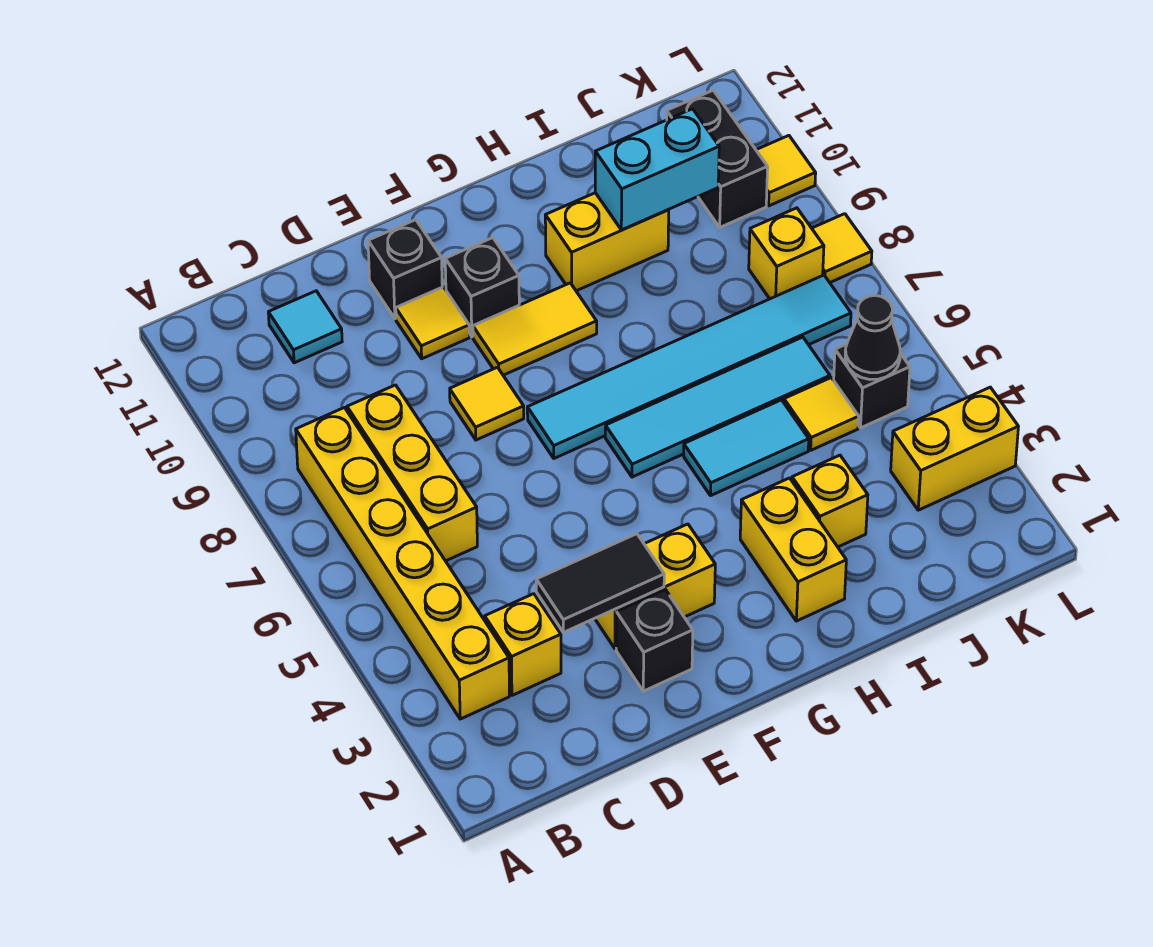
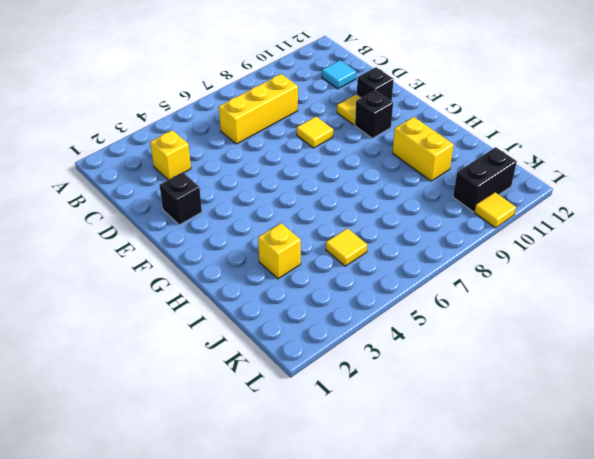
none -> yellow brick B3:B8 level 1
none -> yellow brick E3:F3 level 1
none -> cyan tile F7:K7 level 1

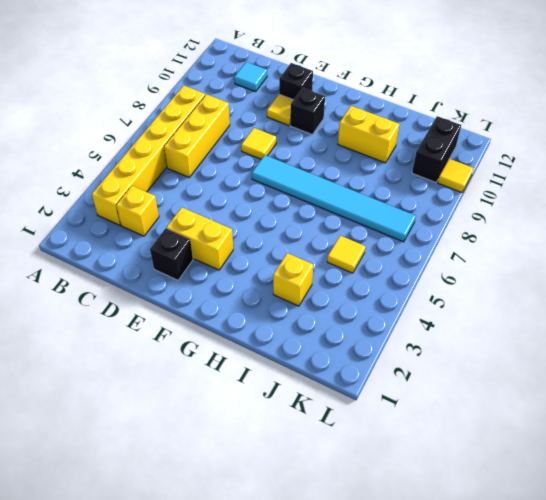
none -> yellow tile F9:G9 level 1
none -> cyan tile G6:J6 level 1
none -> yellow brick H2:H3 level 1

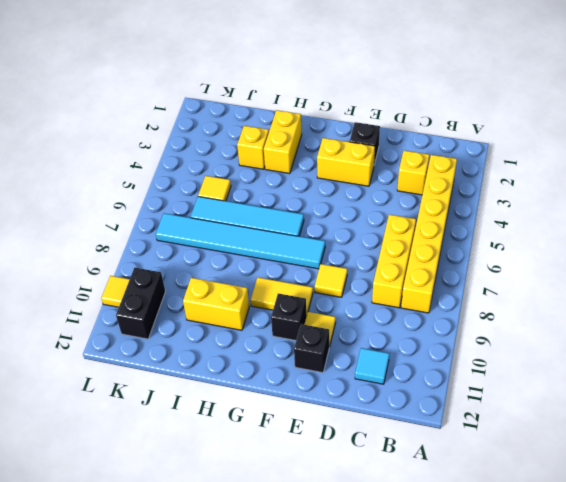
none -> cyan tile H5:I5 level 1
none -> yellow brick K3:L3 level 1
none -> black brick K5 level 1

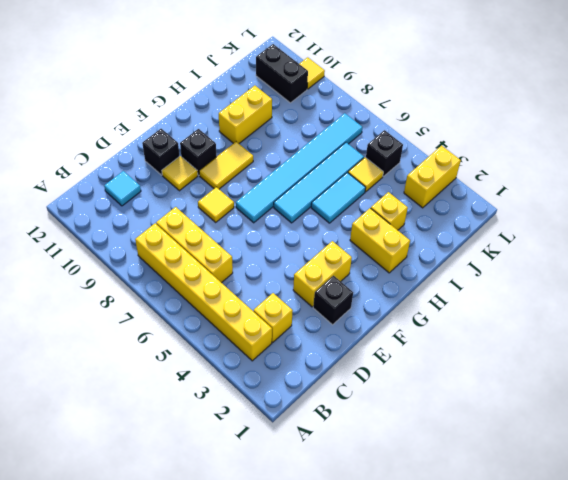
none -> yellow brick K8 level 1
none -> yellow tile L8 level 1
none -> black tile D3:E3 level 2

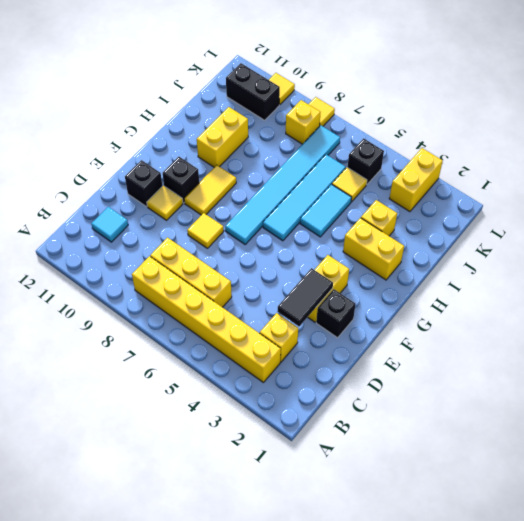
none -> cyan brick I10:J10 level 2
none -> black cone K5 level 2

